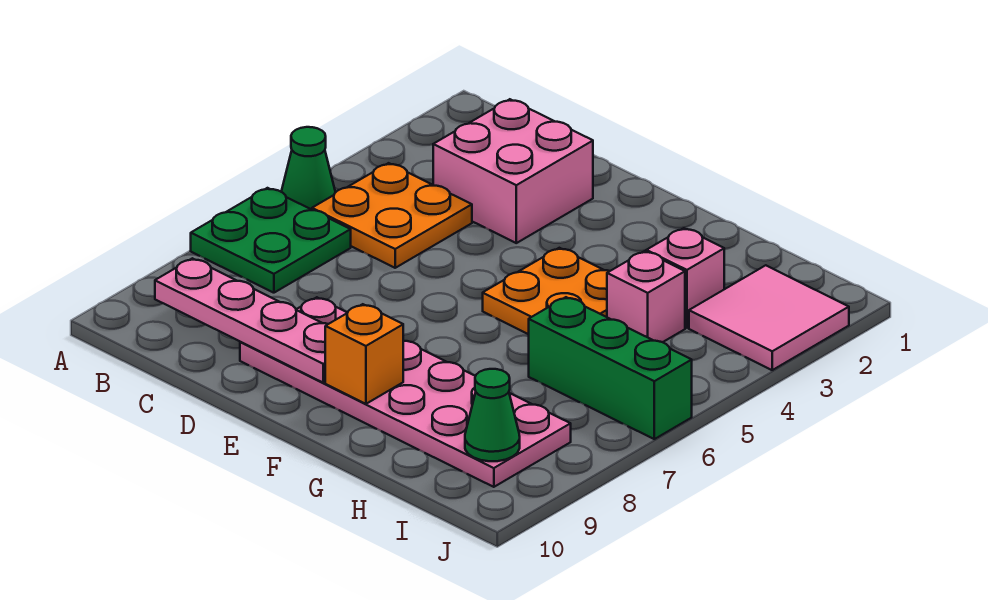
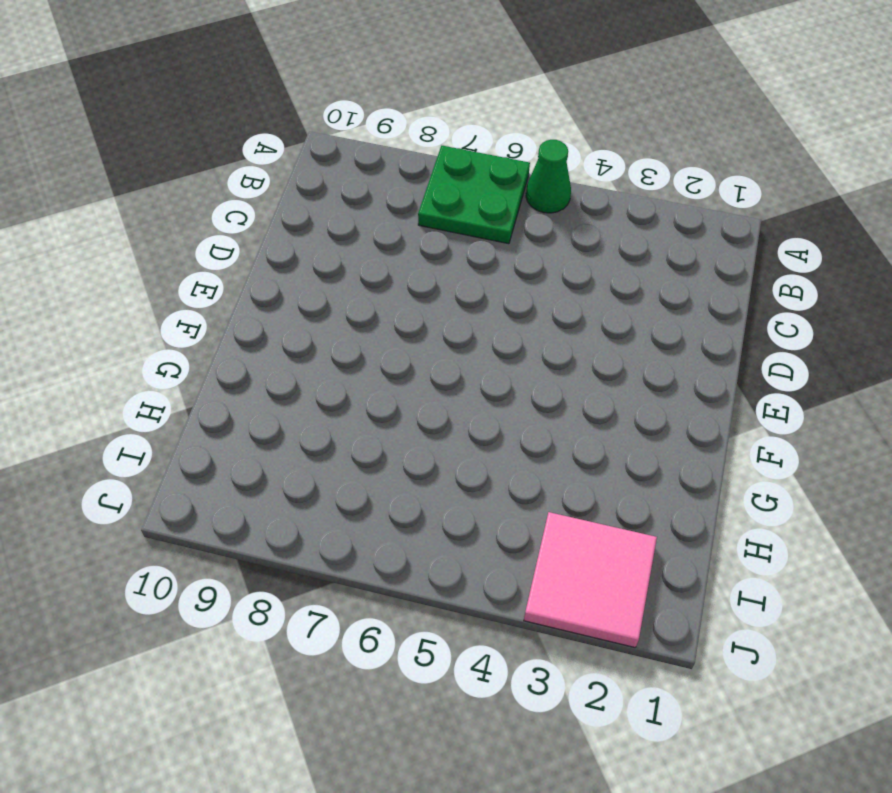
none -> orange plate B4:C5 level 1
none -> pink brick C2:D3 level 1
none -> pink plate D8:I9 level 1

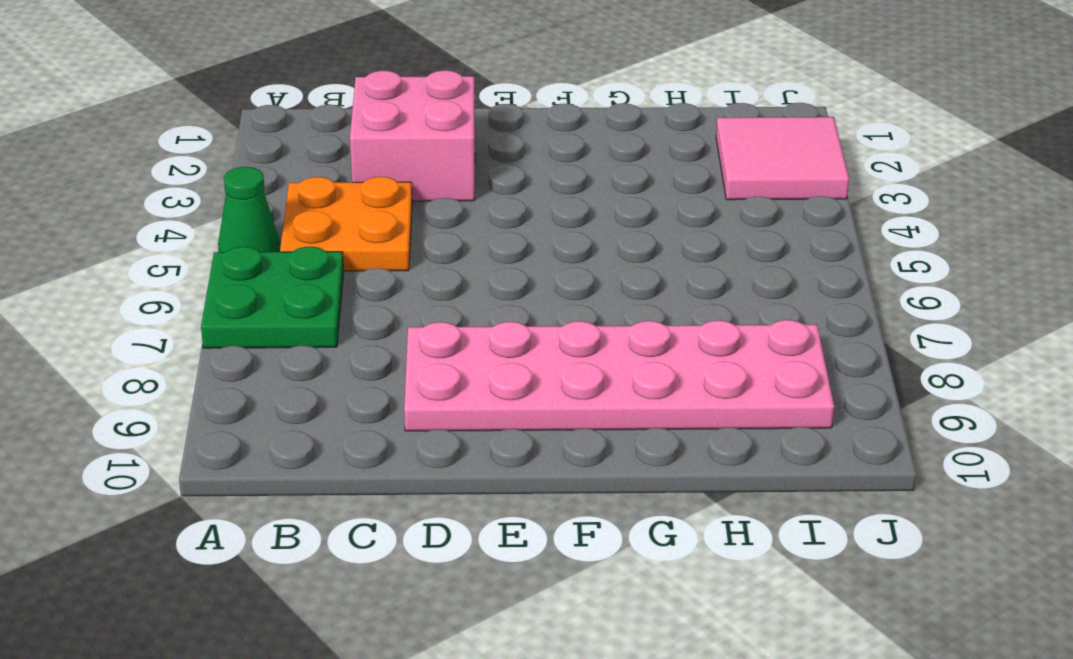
none -> orange plate F4:G5 level 1
none -> pink brick H3 level 1
none -> pink brick H4 level 1

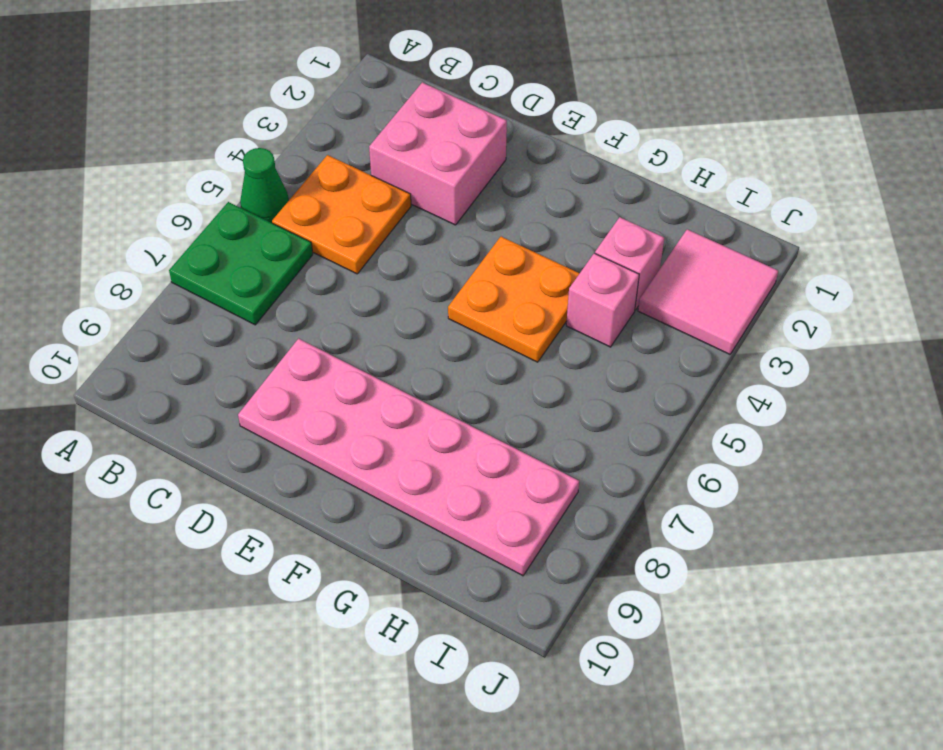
none -> green brick H6:J6 level 1
none -> pink plate B9:E9 level 2
none -> orange brick F9 level 2

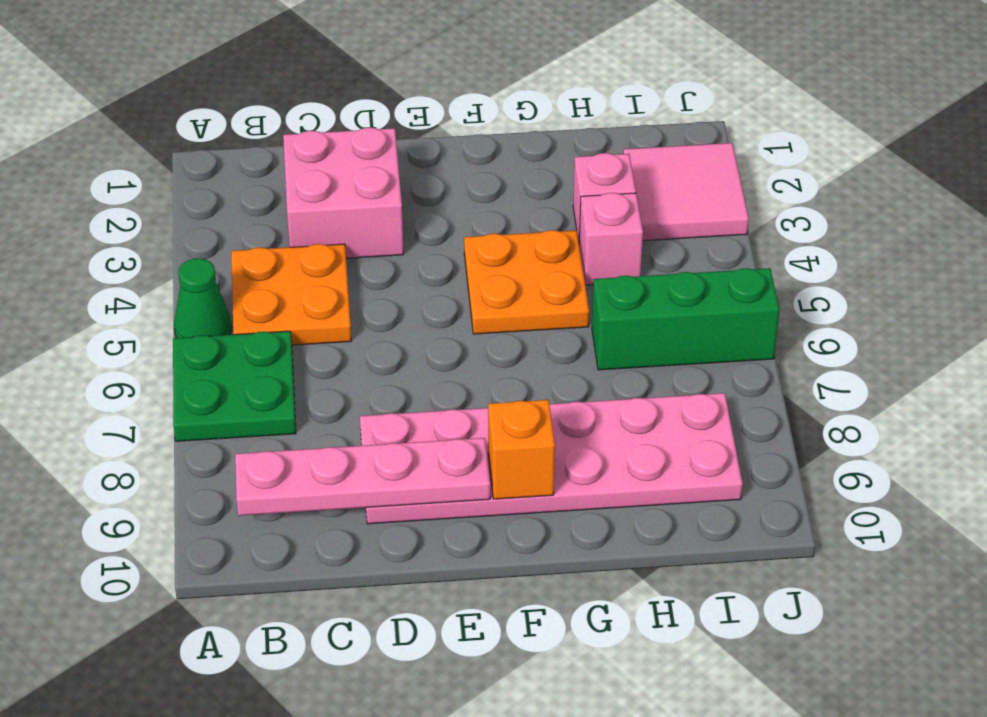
none -> green cone I9 level 2

